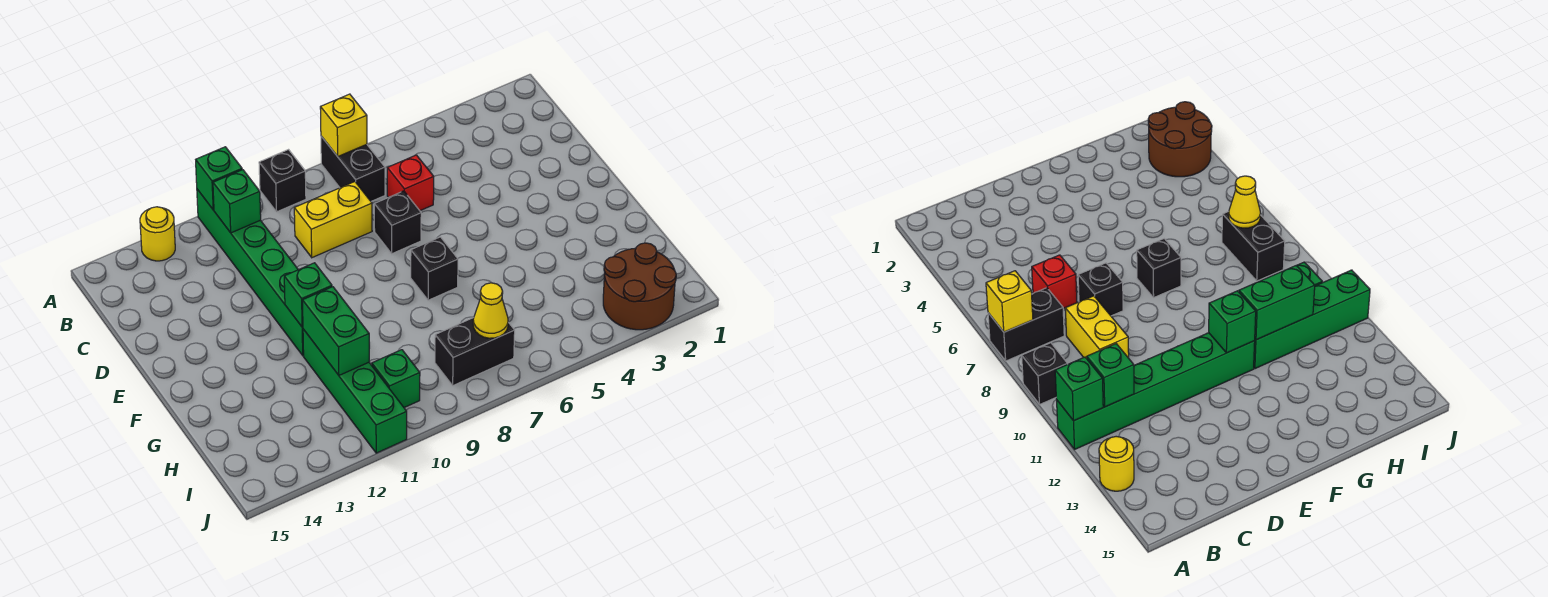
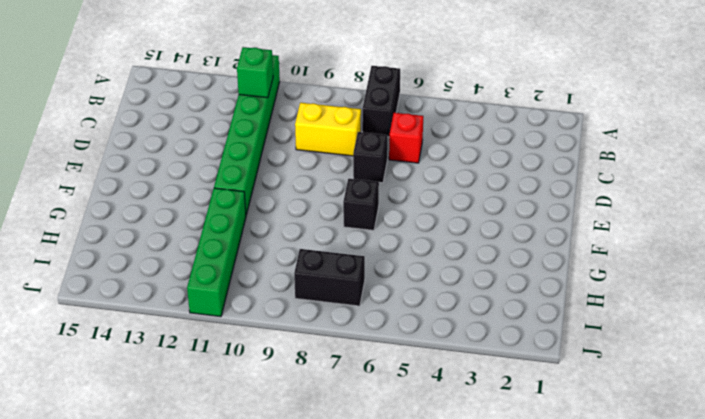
none -> black brick A9 level 1
none -> yellow round brick A13 level 1
none -> brown round brick I2:J3 level 1

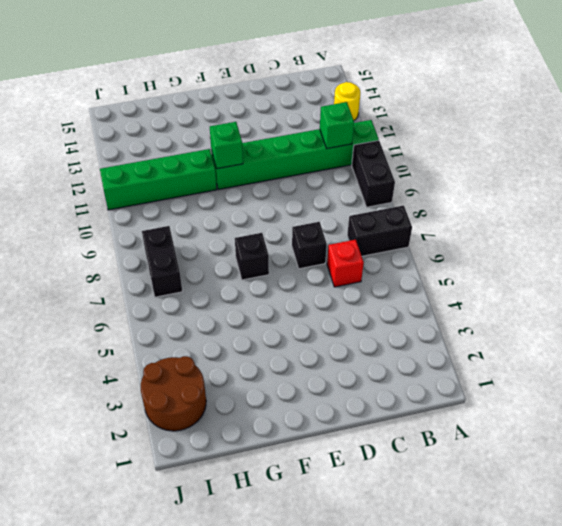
black brick A9:A10 level 1 -> black brick A9 level 1
none -> yellow brick C8:C9 level 1
none -> green brick I10 level 1
none -> yellow brick A7 level 2

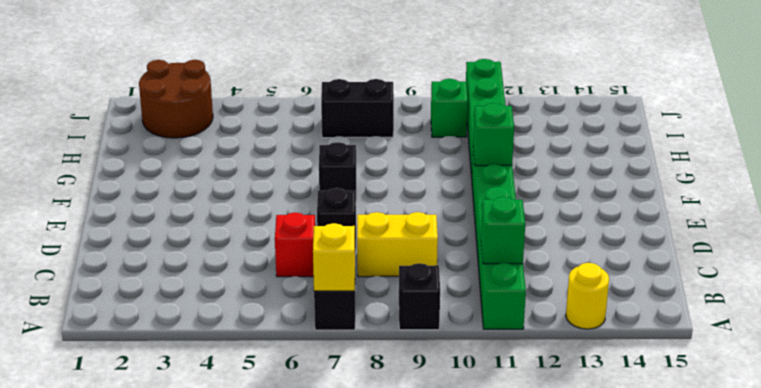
none -> green brick A11 level 2
none -> green brick G11:H11 level 2
none -> yellow cone I7 level 2

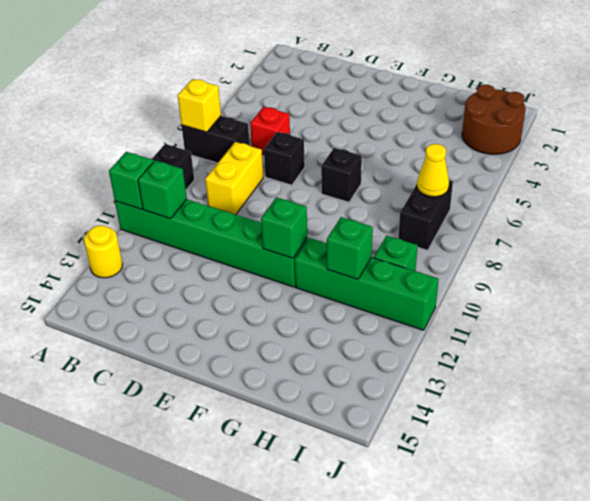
green brick H11 level 2 -> green brick G11:H11 level 2

